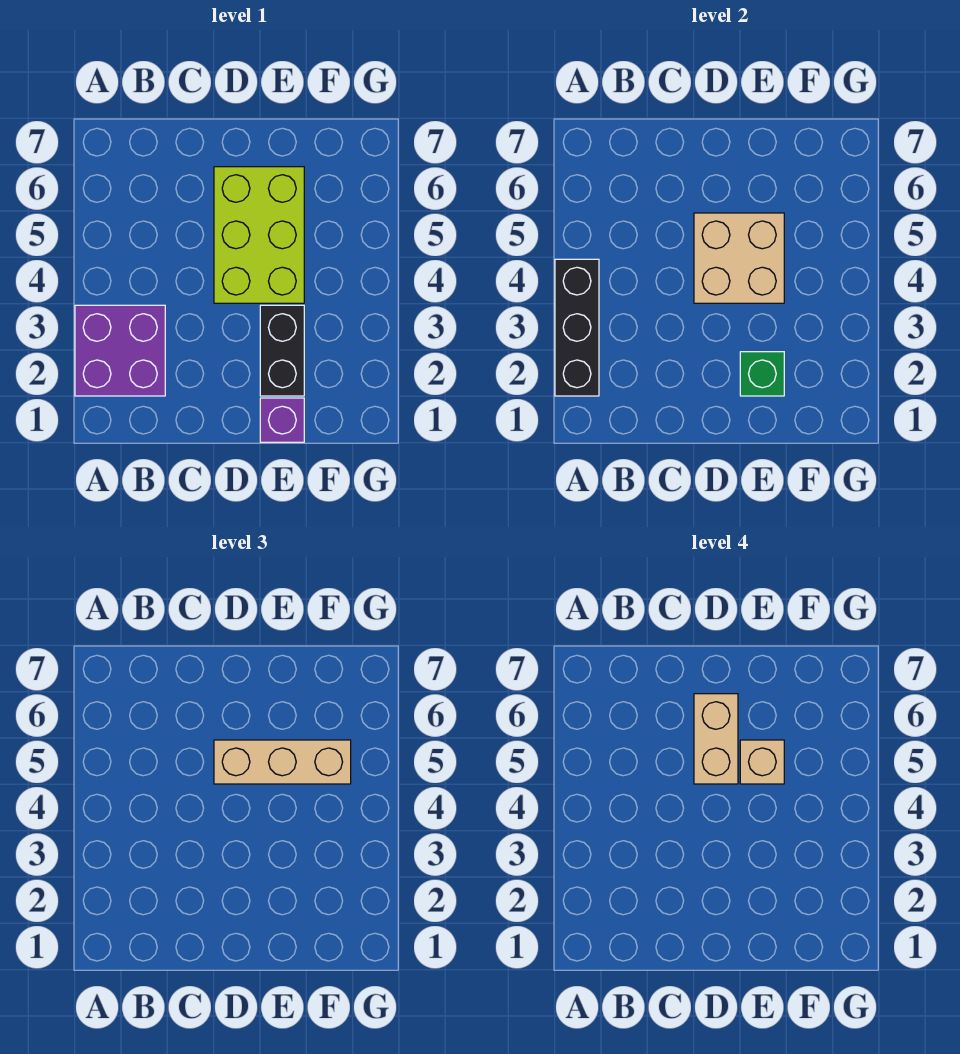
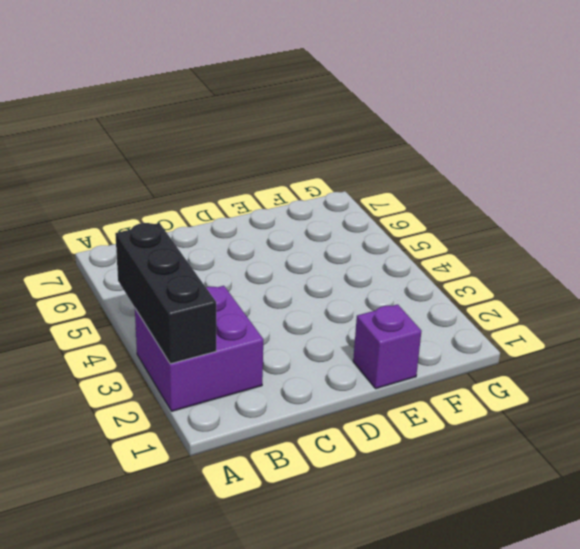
none -> lime brick D4:E6 level 1
none -> black brick E2:E3 level 1

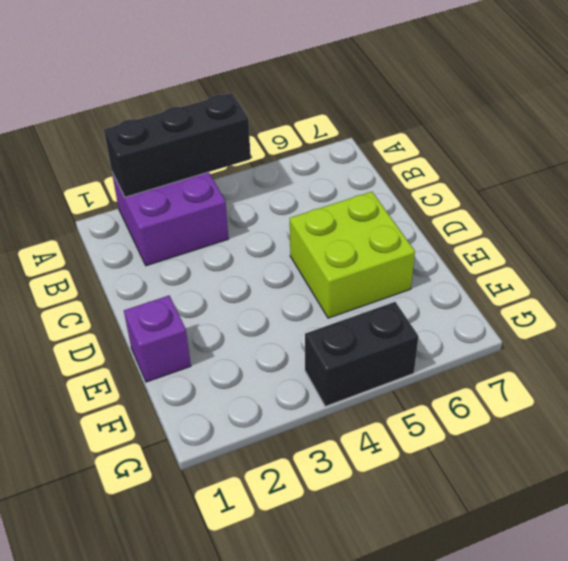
lime brick D5:E6 level 1 -> lime brick D4:E6 level 1
black brick G4:G5 level 1 -> black brick E2:E3 level 1
none -> tan brick D4:E5 level 2
none -> green brick E2 level 2

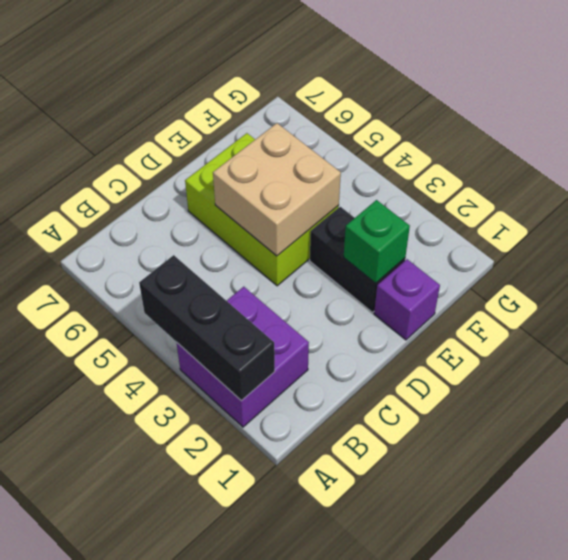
none -> tan brick D5:F5 level 3
none -> tan brick D5:D6 level 4

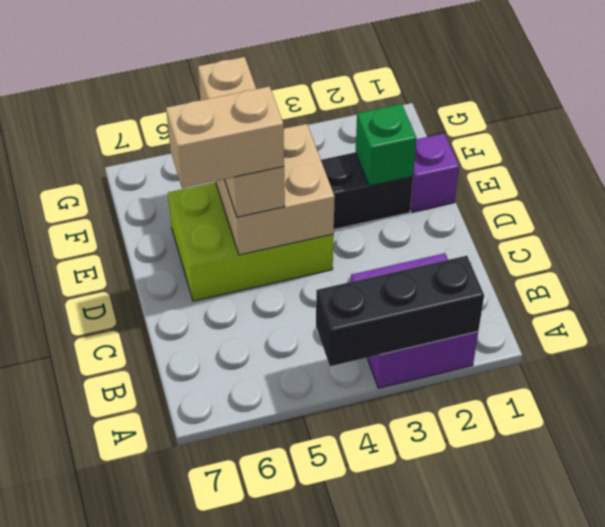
none -> tan brick E5 level 4

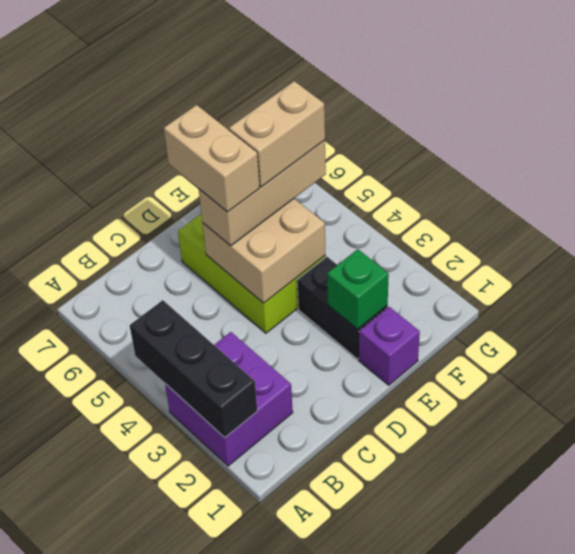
tan brick E5:F5 level 4 -> tan brick E5 level 4

